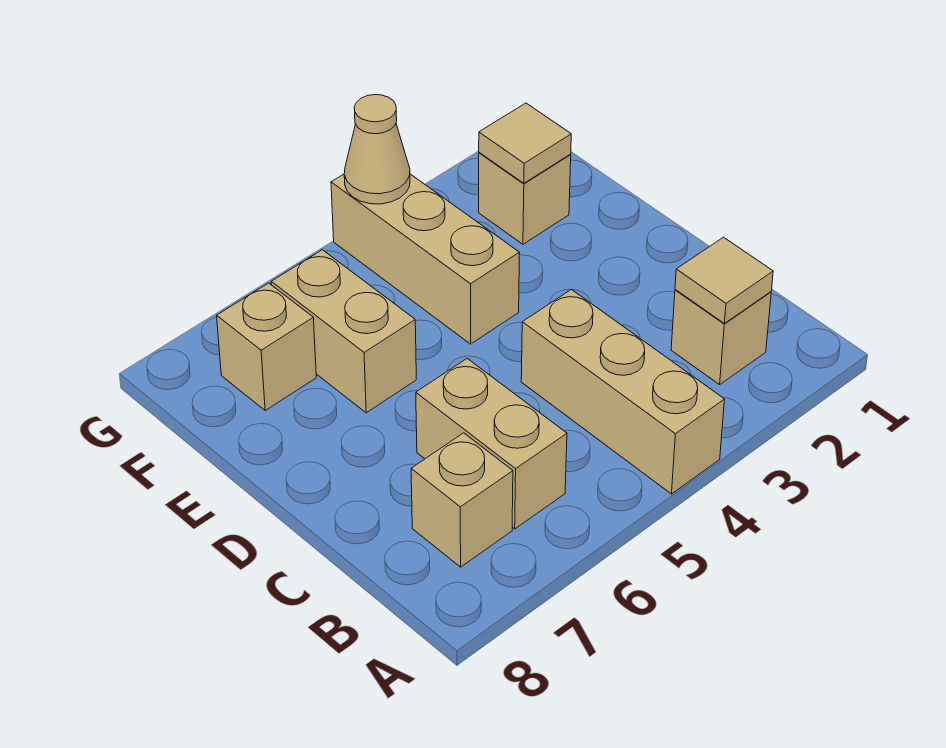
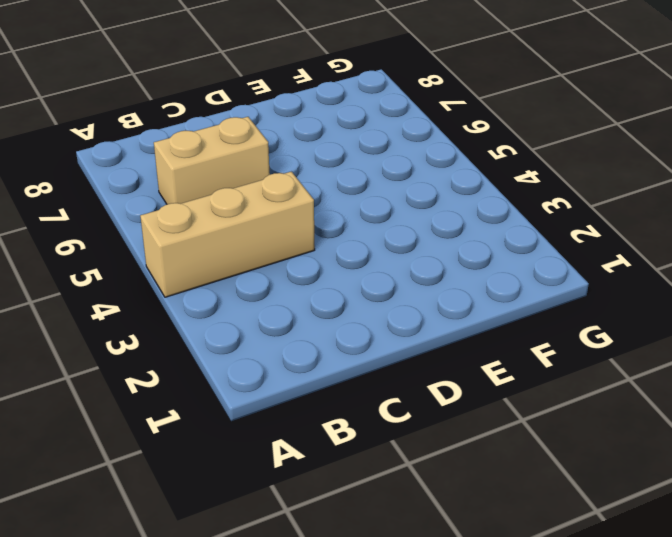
none -> tan brick B2 level 1
none -> tan brick B7 level 1

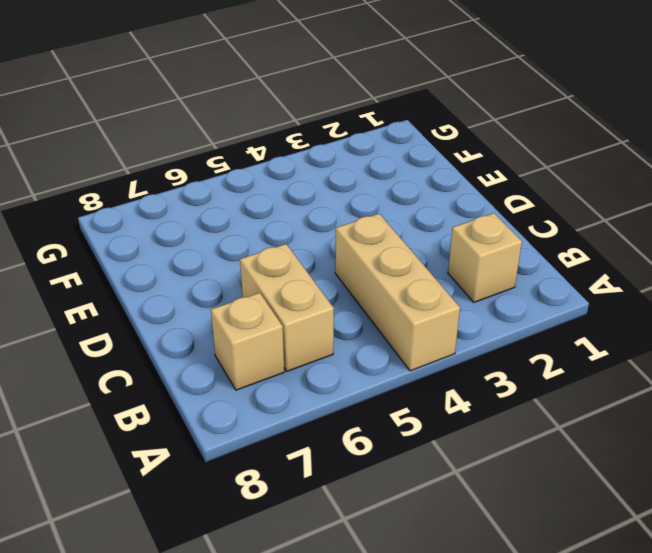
none -> tan brick E4:G4 level 1
none -> tan brick E6:F6 level 1

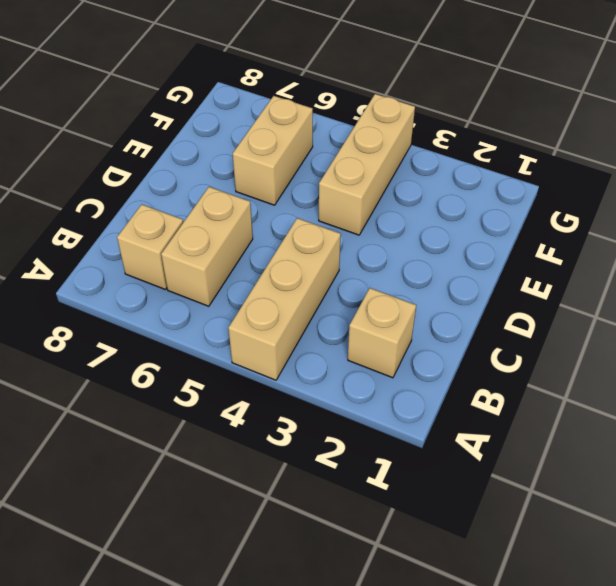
none -> tan brick F2 level 1
none -> tan brick F7 level 1

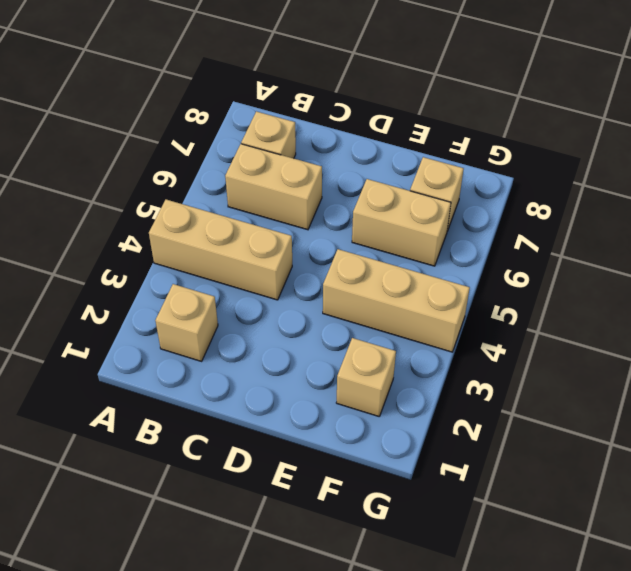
none -> tan tile B2 level 2
none -> tan tile F2 level 2

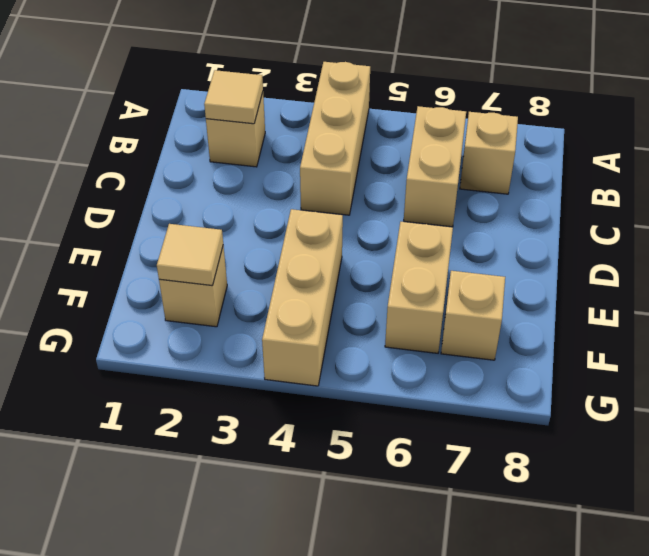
none -> tan cone G4 level 2

